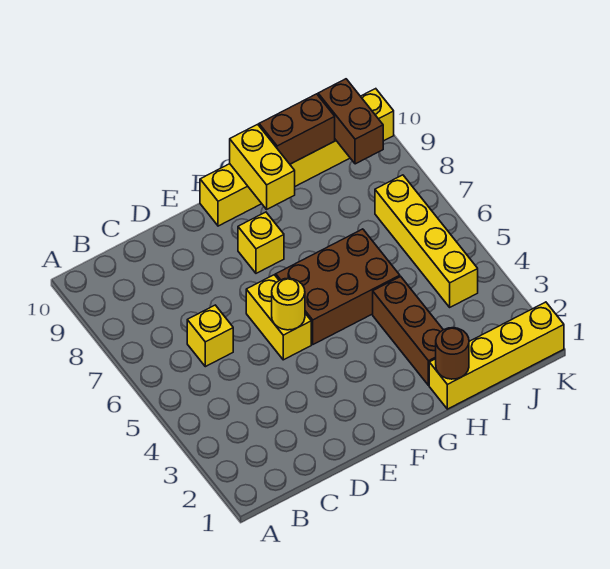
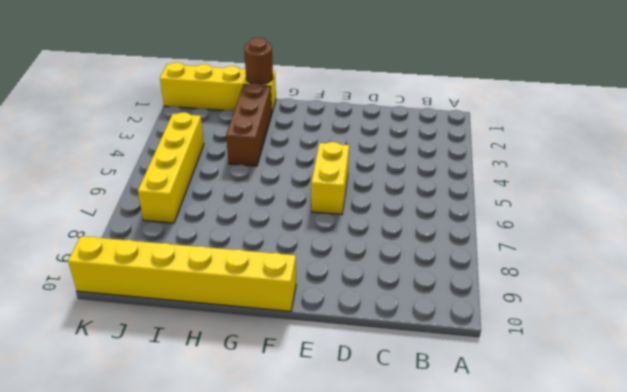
none -> yellow brick C6 level 1
none -> brown brick F5:H6 level 1
none -> yellow brick F8 level 1

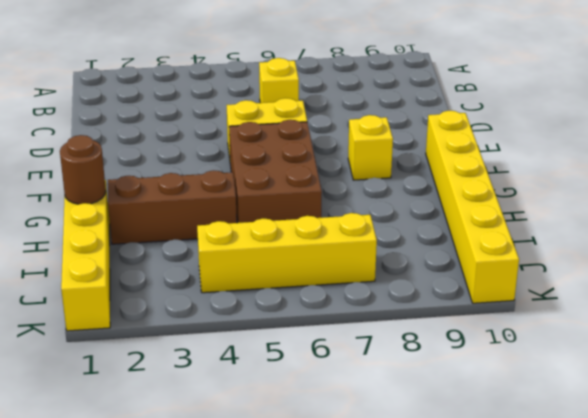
none -> yellow round brick E5 level 2
none -> yellow brick G9:G10 level 2
none -> brown brick H10:I10 level 2

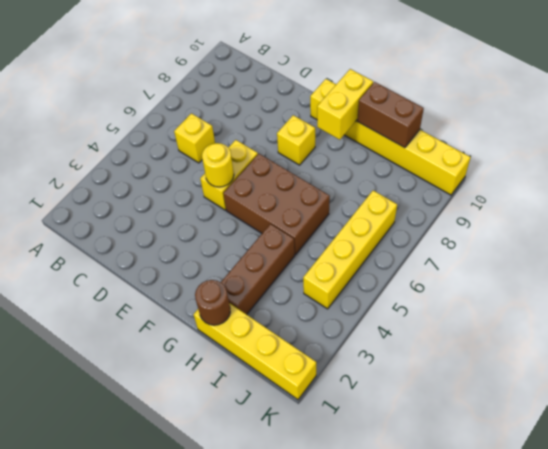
none -> brown brick J9:J10 level 2

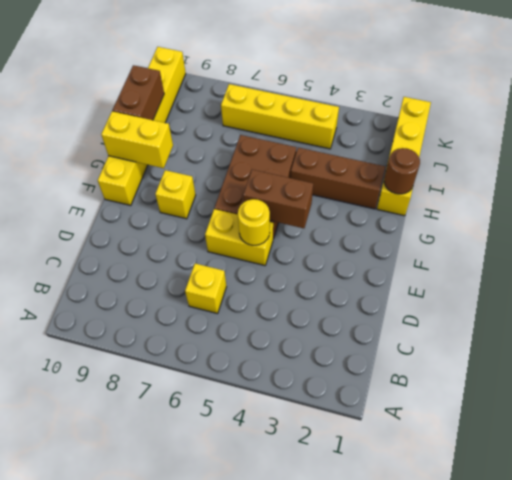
brown brick F4:F5 level 2 -> brown brick J9:J10 level 2

